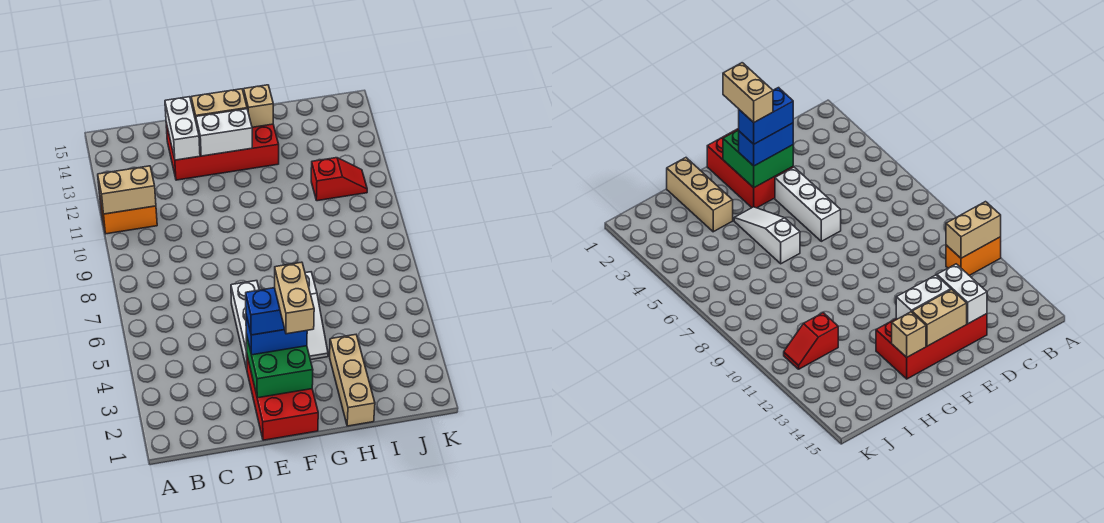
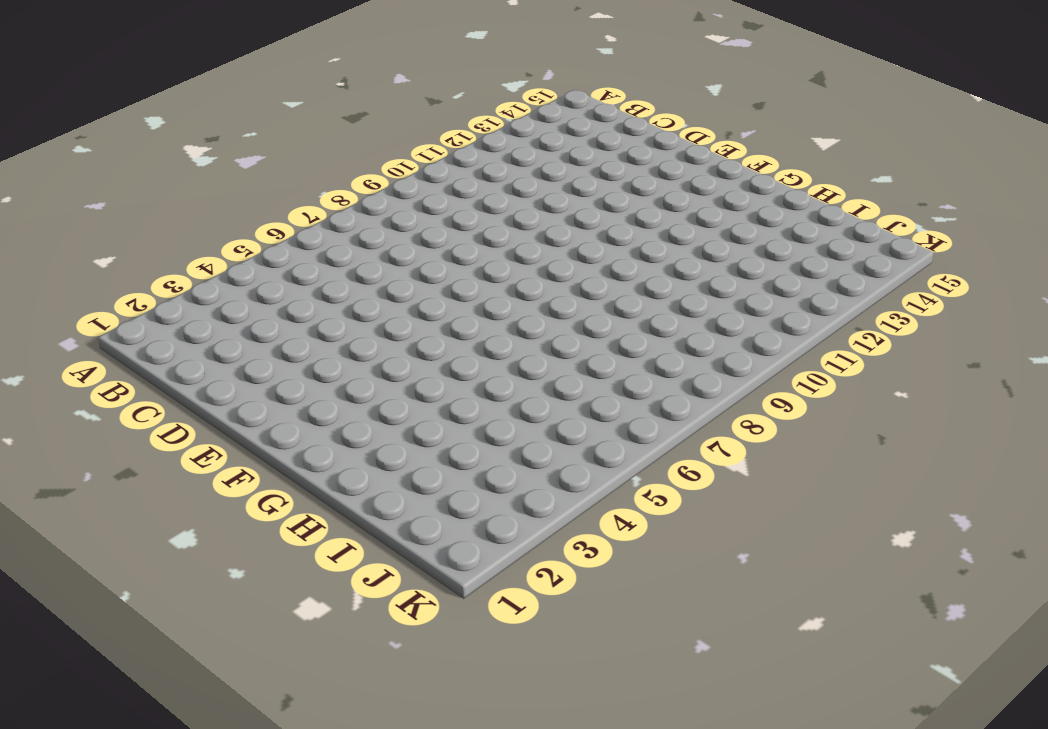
none -> orange brick A11:B11 level 1
none -> red brick D13:G14 level 1
none -> red brick E1:F3 level 1

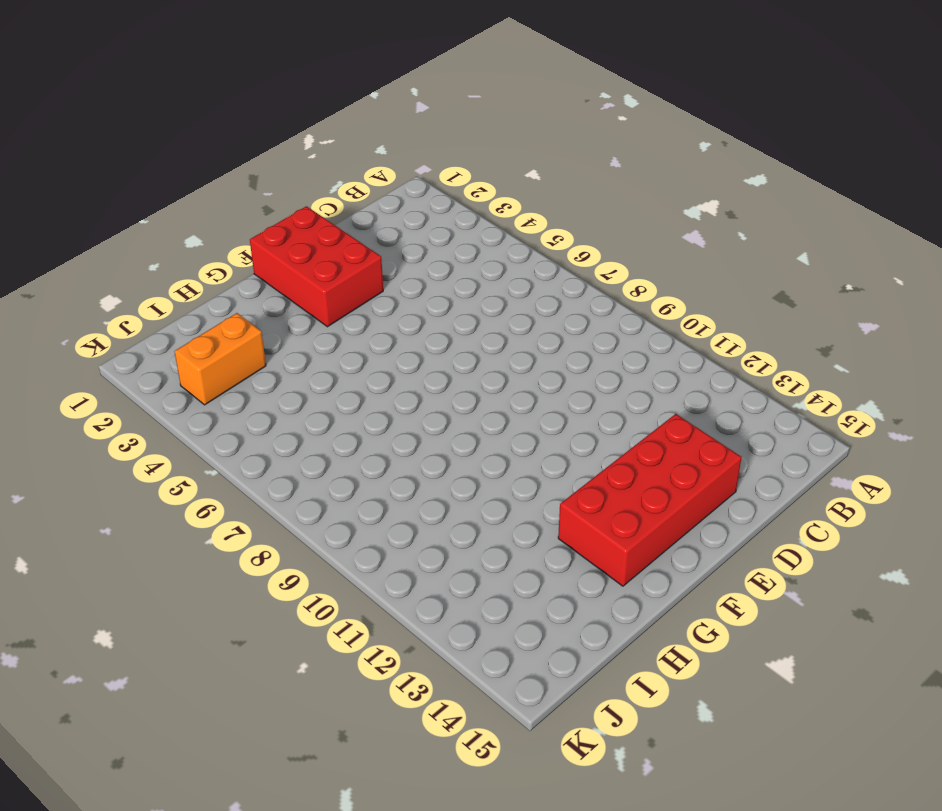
orange brick I3:J3 level 1 -> orange brick A11:B11 level 1
none -> white brick E4:E6 level 1
none -> white slope G4:G6 level 1 top 6
none -> tan brick H1:H3 level 1

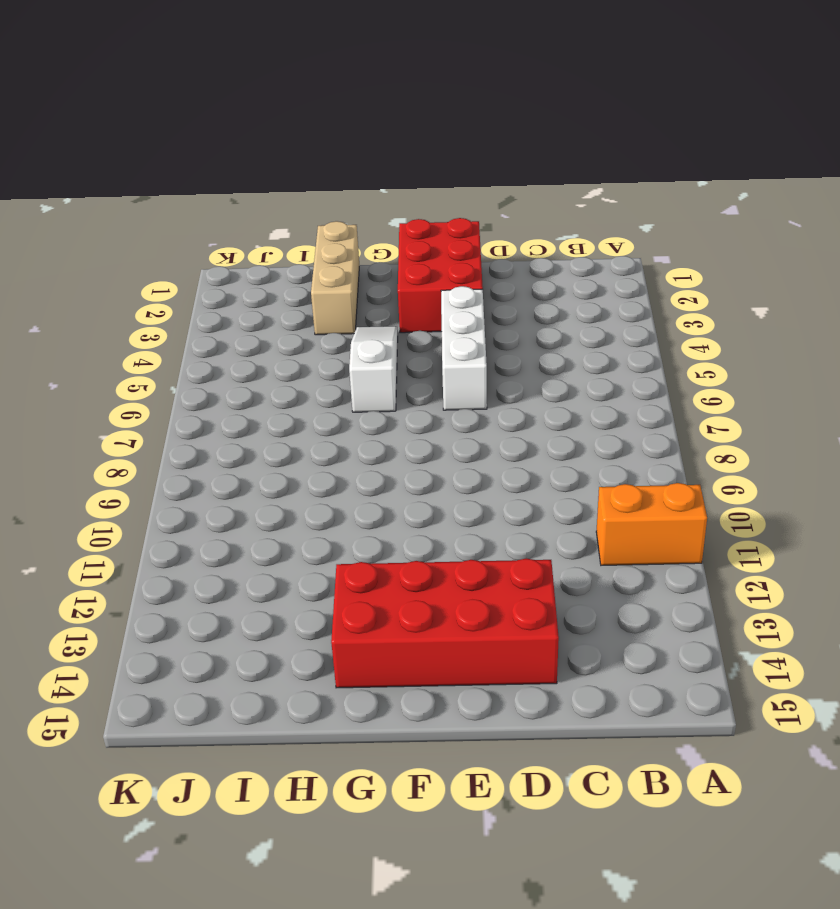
none -> red slope I11:J11 level 1 top I
none -> tan brick A11:B11 level 2
none -> white brick D13:D14 level 2

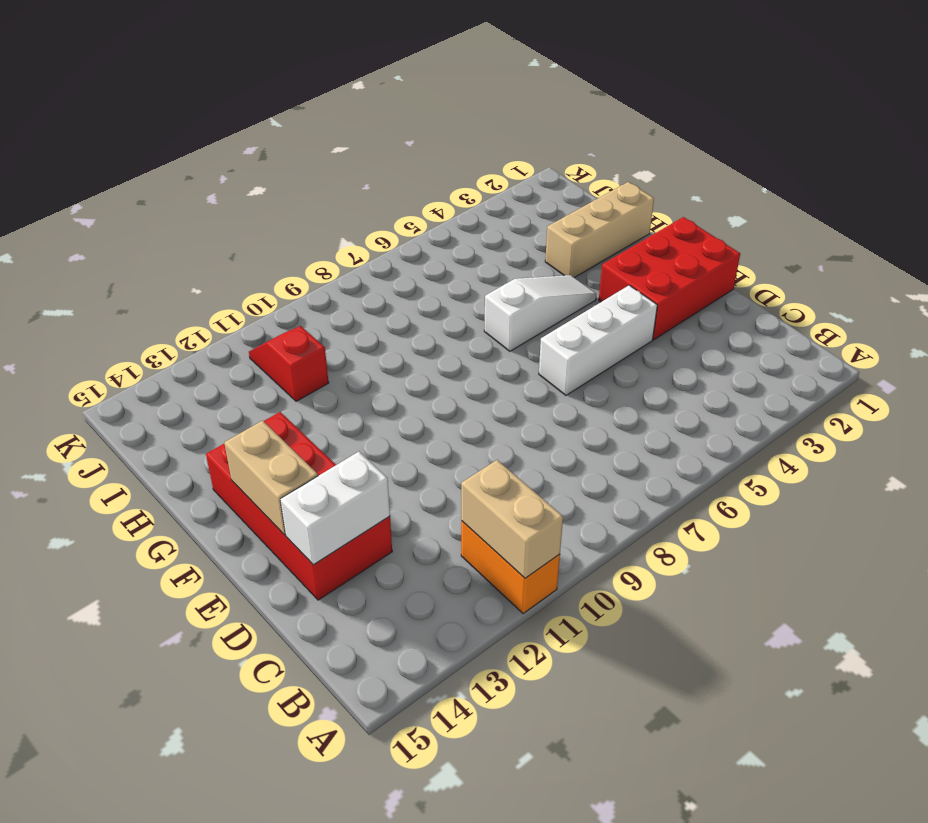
none -> green brick E2:F3 level 2
none -> white brick E13:F13 level 2
none -> tan brick G14 level 2

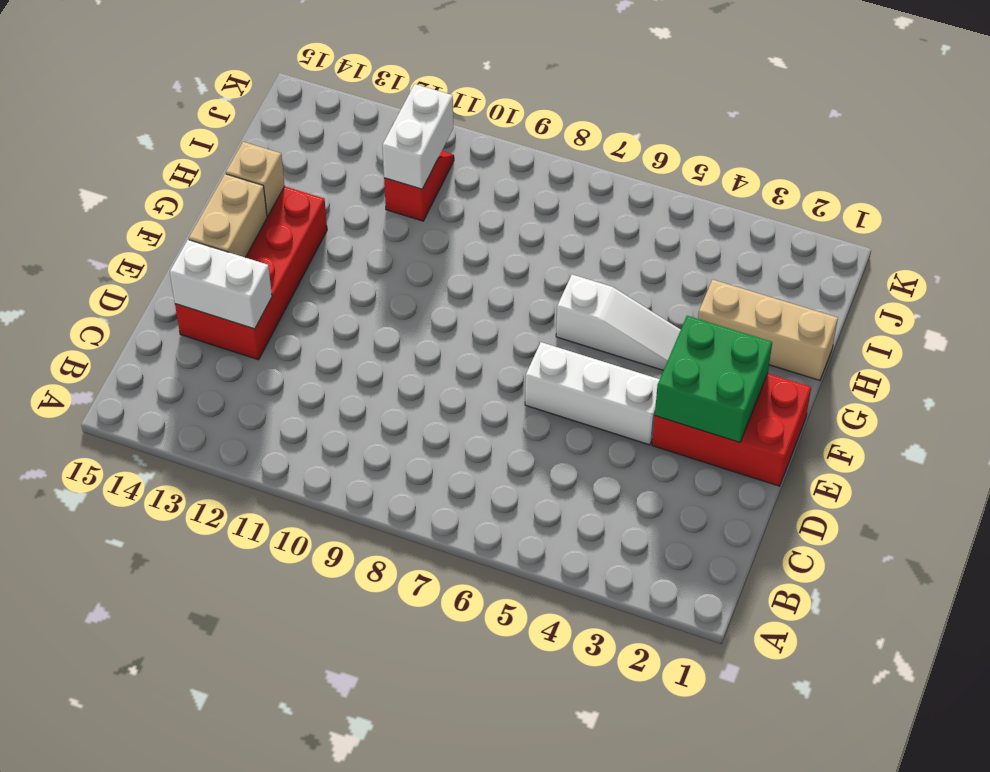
white brick I11:J11 level 2 -> white brick E13:F13 level 2
none -> orange brick A11:B11 level 1
none -> tan brick A11:B11 level 2
none -> blue brick E3:F3 level 3

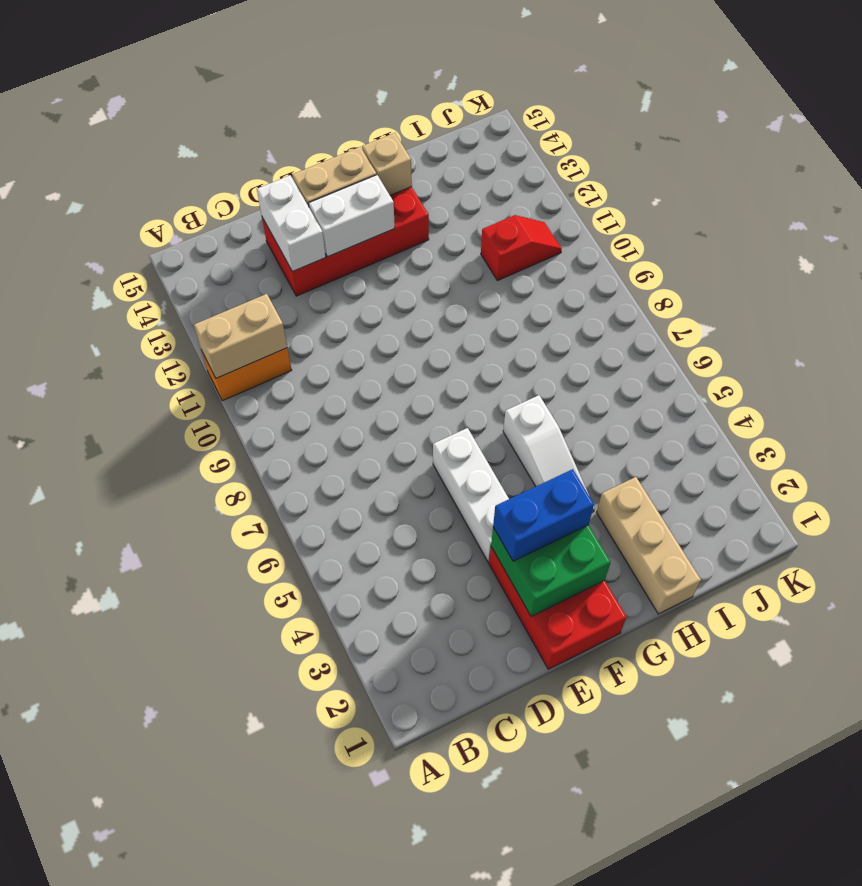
none -> blue brick E3:F3 level 4
none -> tan brick F2:F3 level 5

